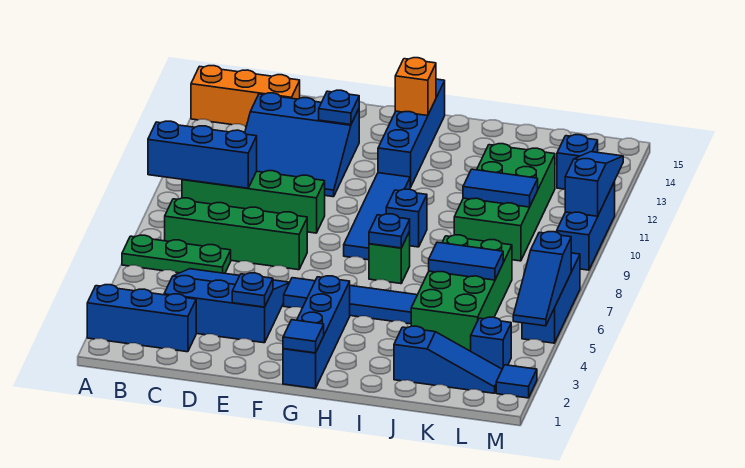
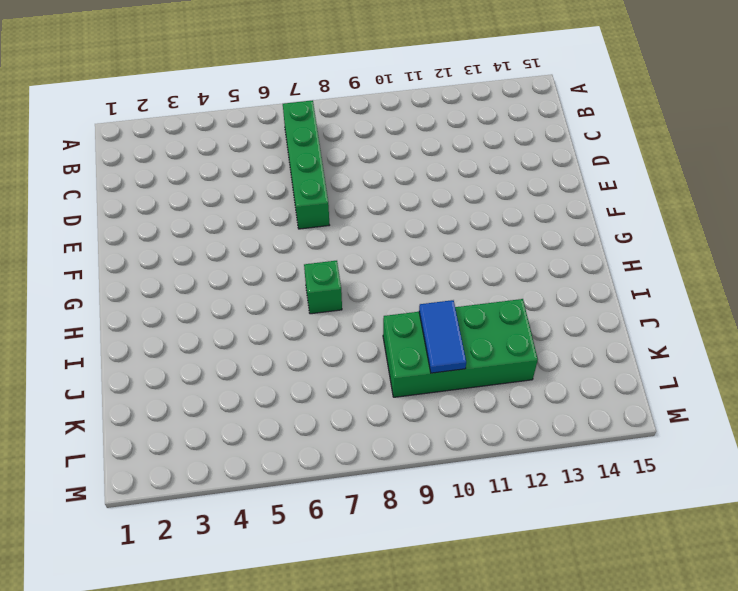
none -> blue brick A2:C2 level 1
none -> green plate A6:C6 level 1
none -> orange brick A14:C14 level 1
none -> green brick B9:E9 level 1

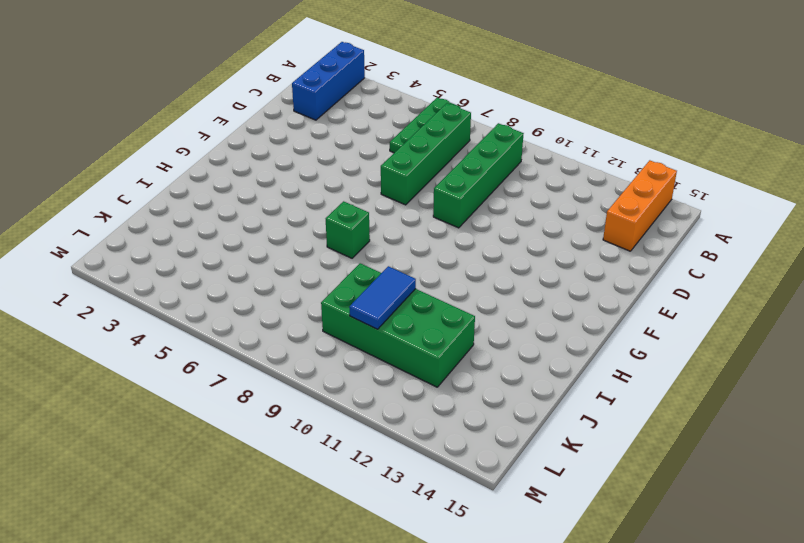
none -> blue slope C3:E5 level 1 top 3
none -> blue slope C11:E13 level 1 top 13
none -> blue tile F5:I5 level 1
none -> blue brick G1:G4 level 1

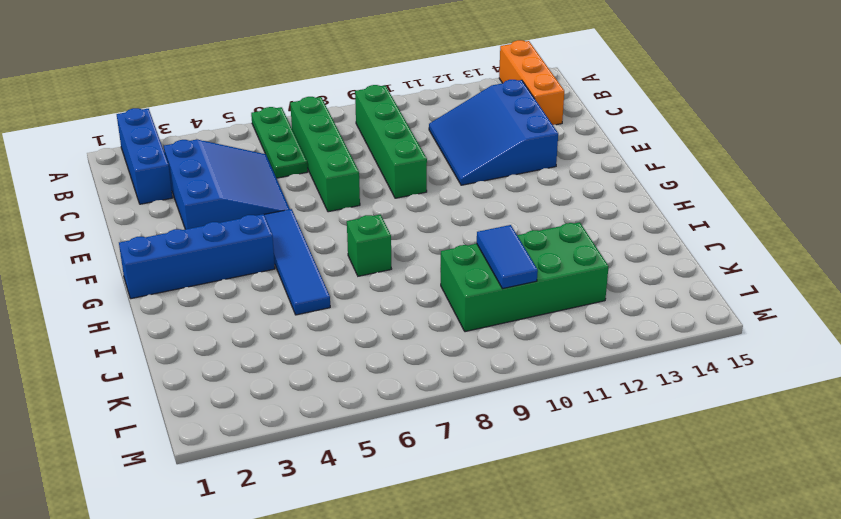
none -> blue tile G8:G11 level 1
none -> blue brick G12:G15 level 1
none -> blue brick H9 level 1
none -> blue slope J2:L2 level 1 top J

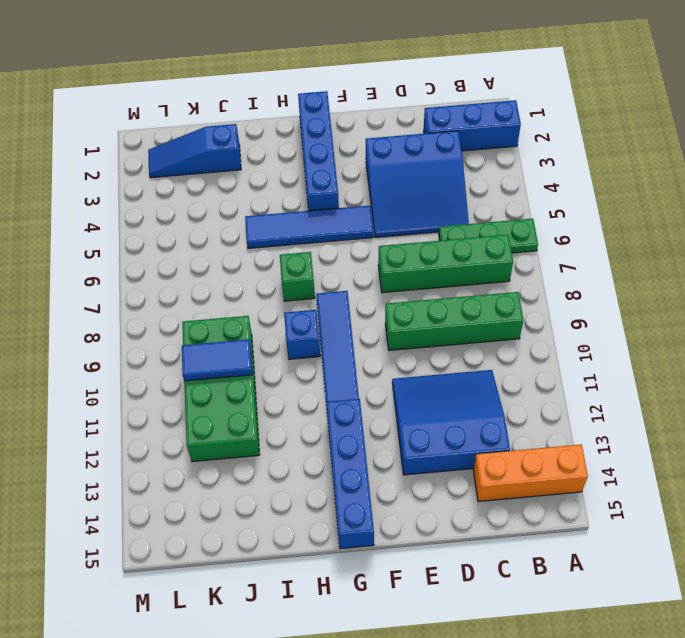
none -> green brick J4:K7 level 1
none -> blue brick L3 level 1
none -> blue brick L13 level 1
none -> blue tile M2 level 1

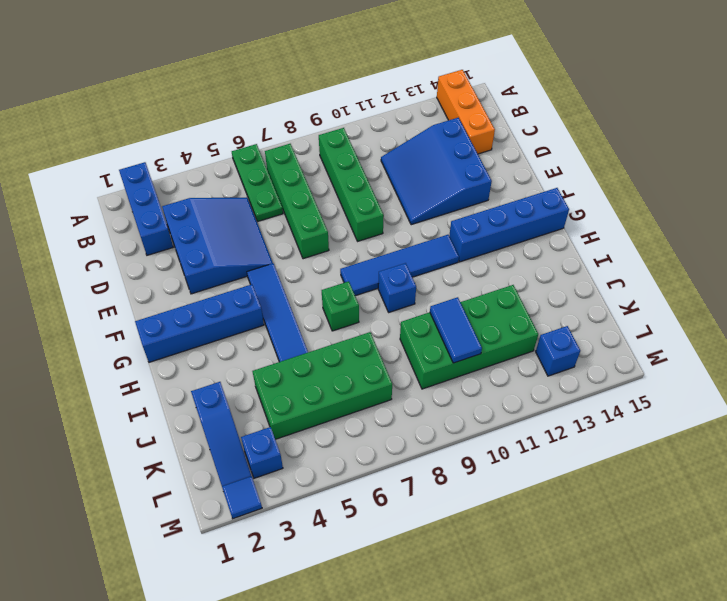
none -> blue brick M5:M7 level 1
none -> blue brick M9:M11 level 1
none -> blue brick A9:C9 level 2
none -> blue plate E3 level 2

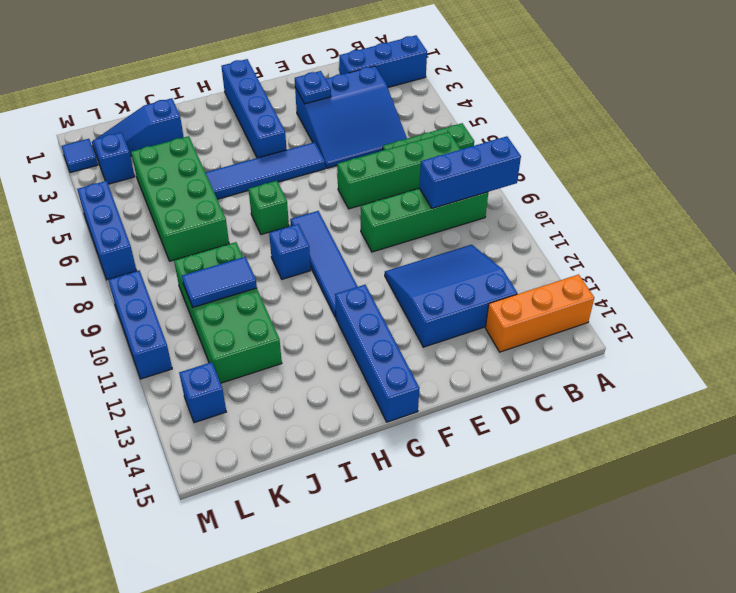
none -> blue plate E13 level 2
none -> blue tile G1 level 2
none -> orange brick G14 level 2
none -> blue plate H7 level 2

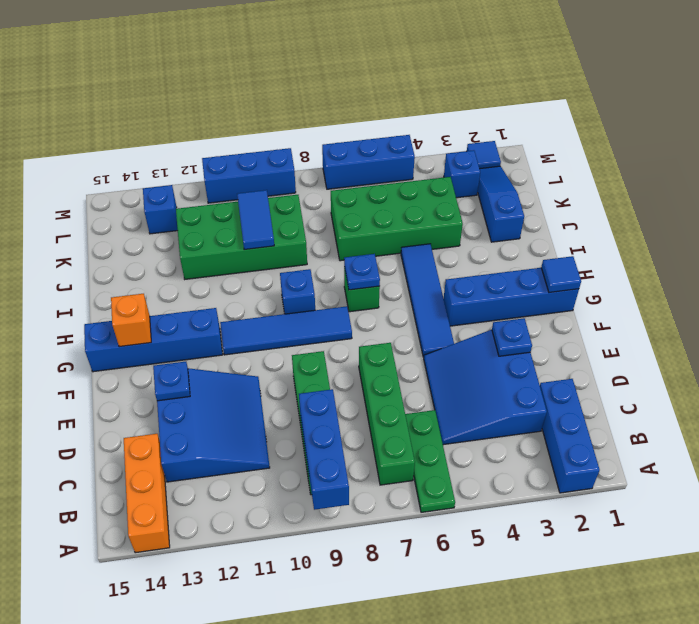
none -> blue tile J6:K6 level 2
none -> blue slope M4:M6 level 2 top 6
none -> blue slope M10:M12 level 2 top 10

